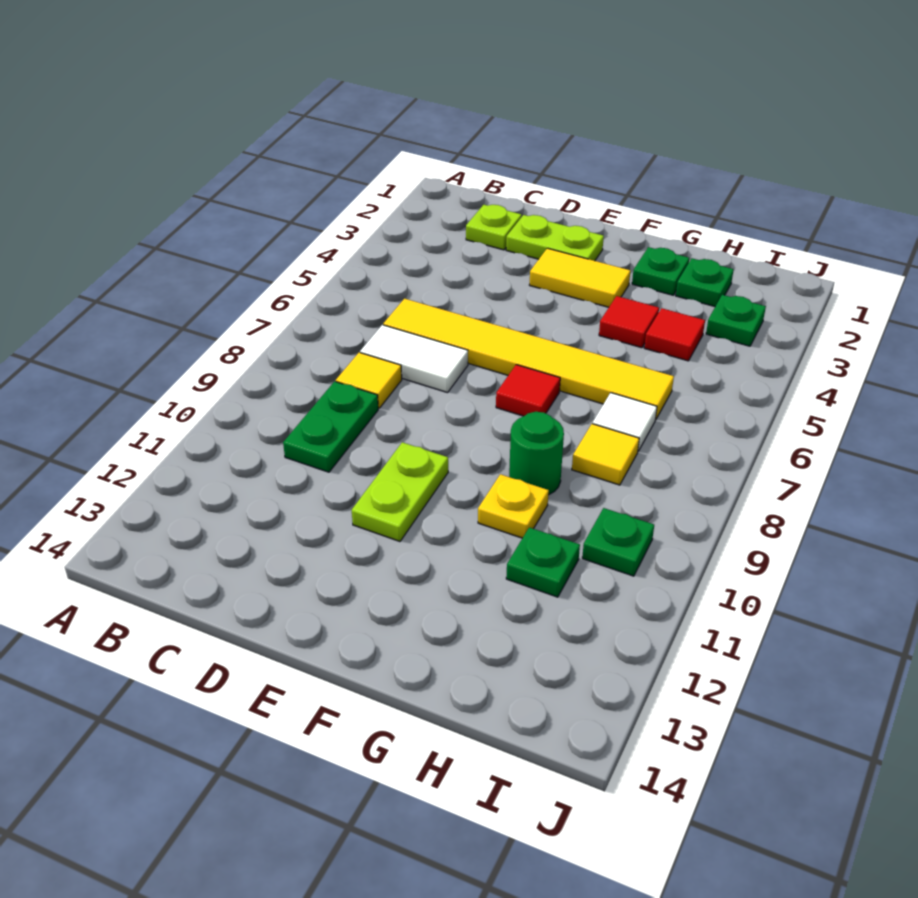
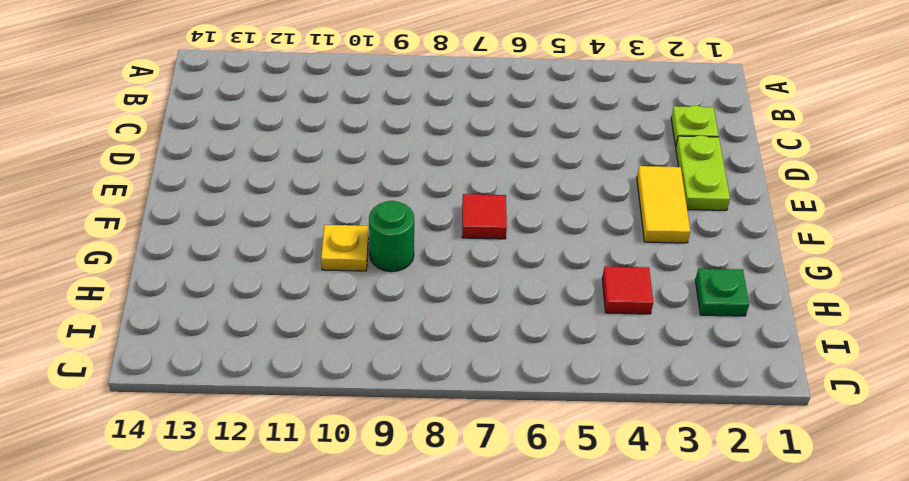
none -> yellow tile C6:H6 level 1
none -> white tile C7:D7 level 1
none -> yellow tile C8 level 1

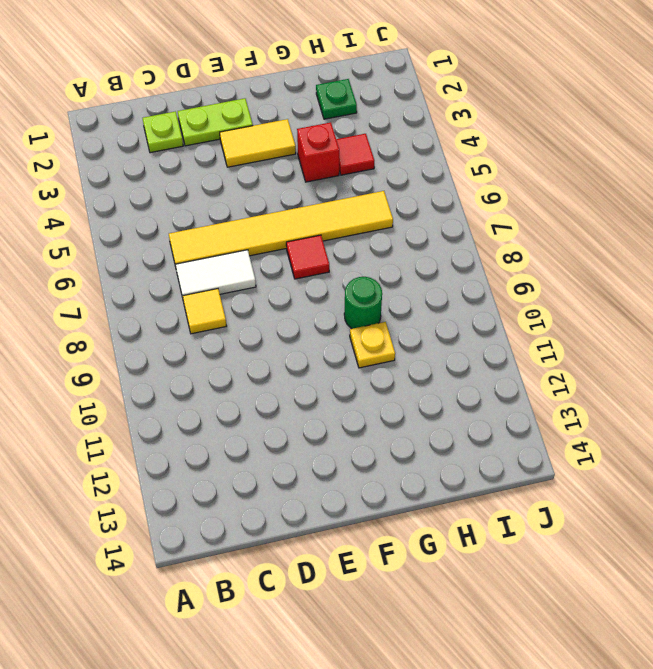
red brick G4 level 1 -> red tile G4 level 1
none -> green plate C9:C10 level 1
none -> lime plate E10:E11 level 1
none -> green plate G2 level 1

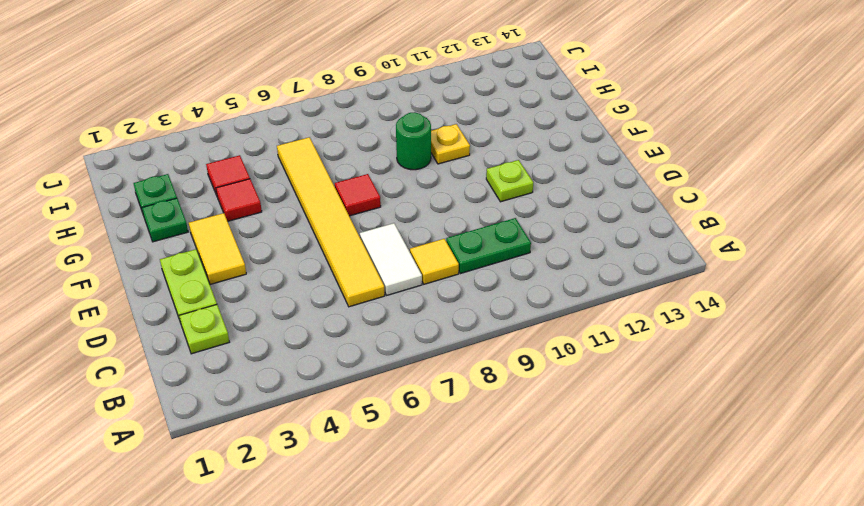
lime plate E11 level 1 -> lime plate E10:E11 level 1
none -> white tile H7 level 1
none -> yellow tile H8 level 1
none -> green plate H11 level 1

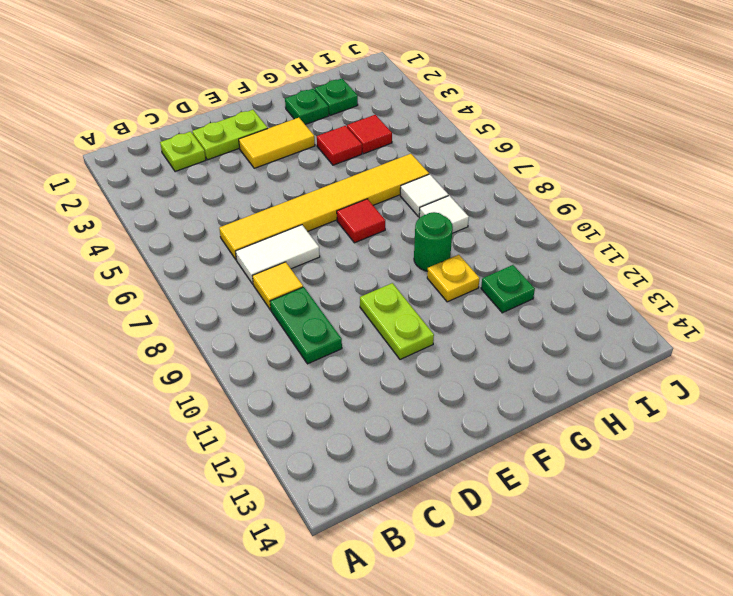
white tile H8 level 1 -> yellow tile H8 level 1
none -> green plate I3 level 1
none -> green plate I10 level 1

